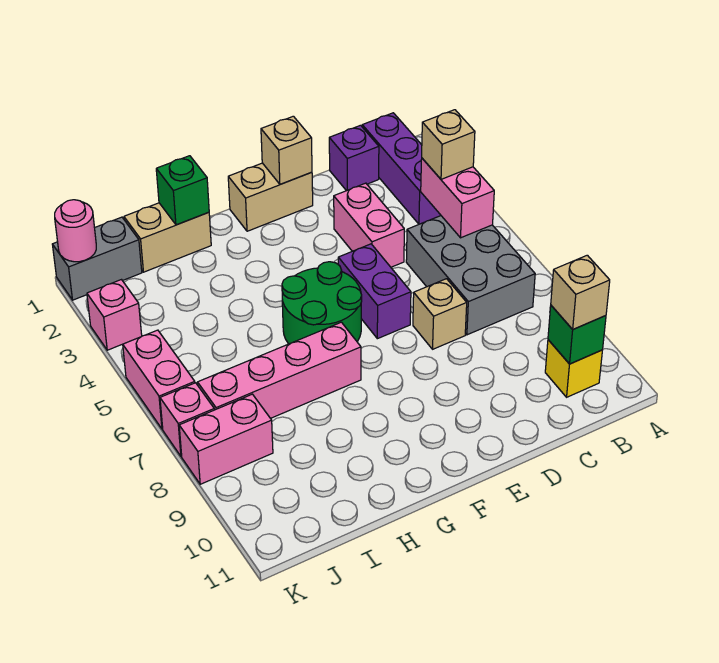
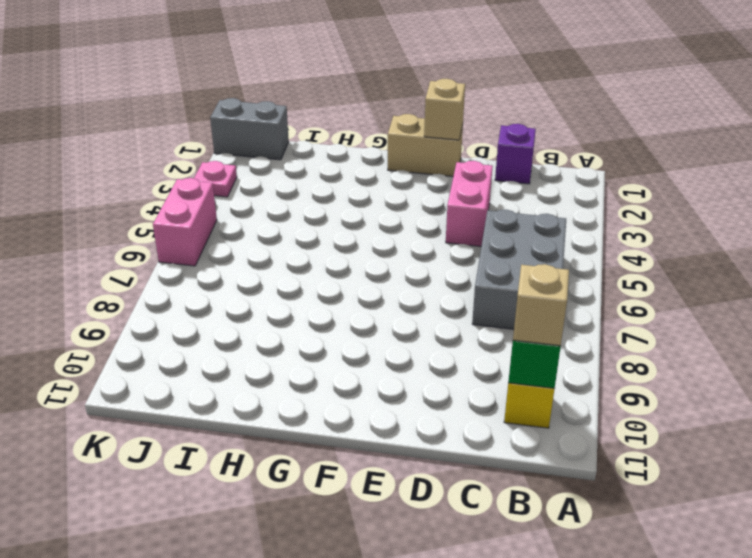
pink plate K3 level 1 -> pink brick K3 level 1
none -> purple brick B1:B3 level 1
none -> tan brick D7 level 1
none -> purple brick E5:E6 level 1

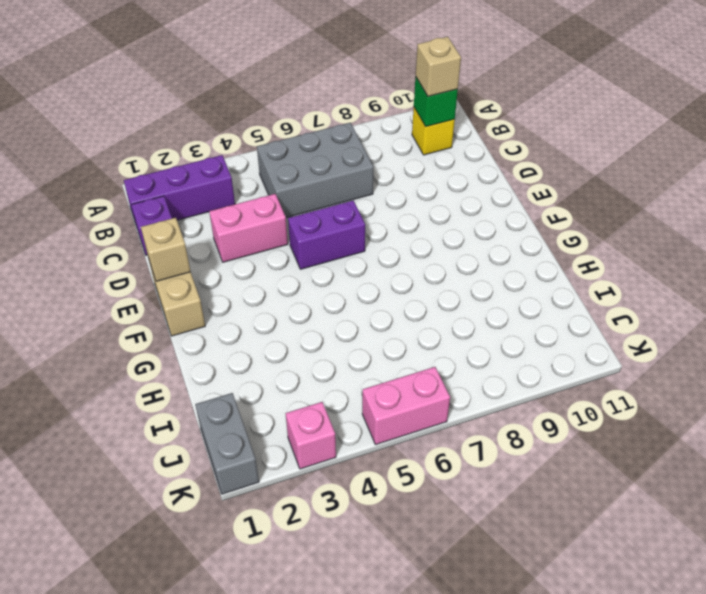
none -> tan brick D7 level 1
none -> green round brick F5:G6 level 1
none -> pink brick G7:J7 level 1

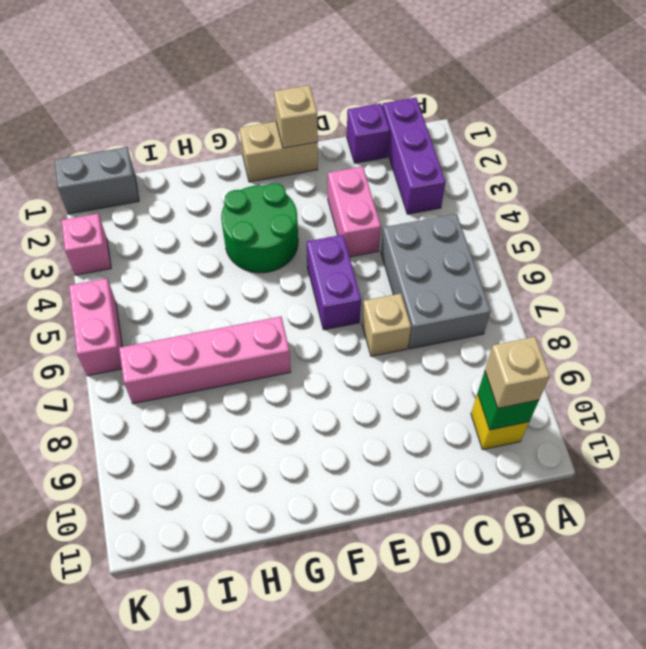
green round brick F3:G4 level 1 -> green round brick F5:G6 level 1
none -> tan brick H1:I1 level 1
none -> pink brick J8:K8 level 1
none -> pink brick K7 level 1

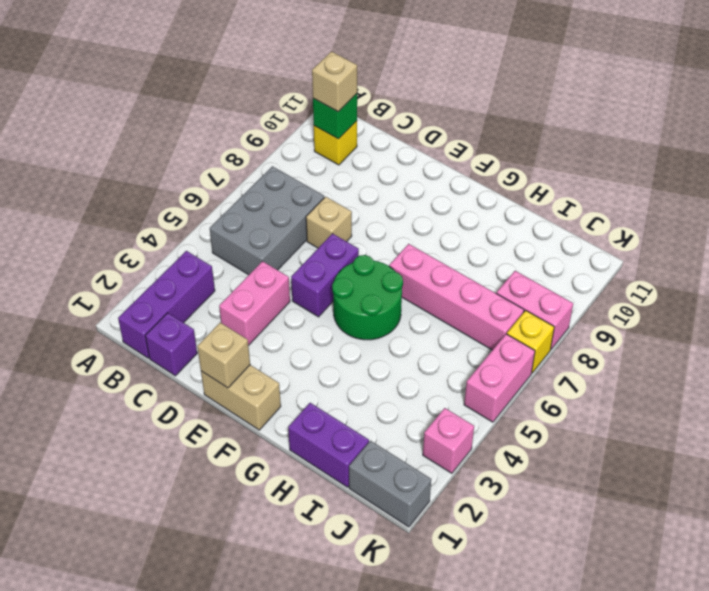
purple brick H1:I1 level 1 -> tan brick H1:I1 level 1
yellow brick K7 level 1 -> pink brick K7 level 1
none -> pink brick B4:B5 level 2
none -> green brick H1 level 2
none -> pink round brick K1 level 2

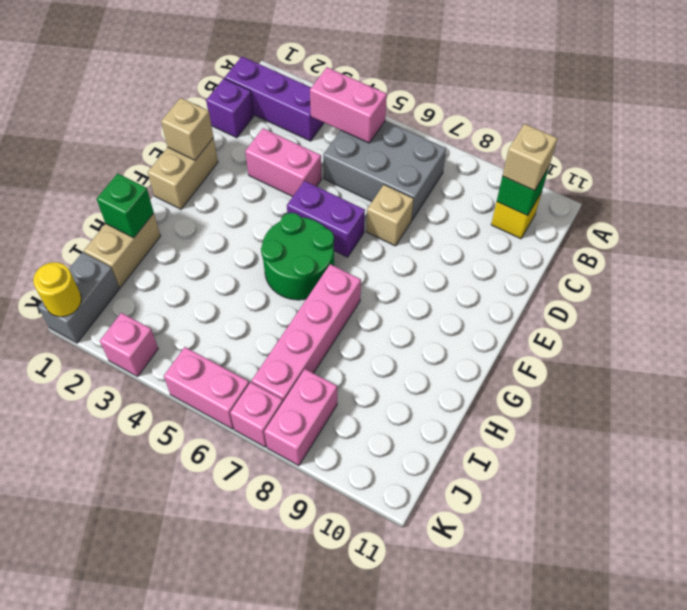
yellow round brick K1 level 2 -> pink round brick K1 level 2
none -> tan brick B4 level 3

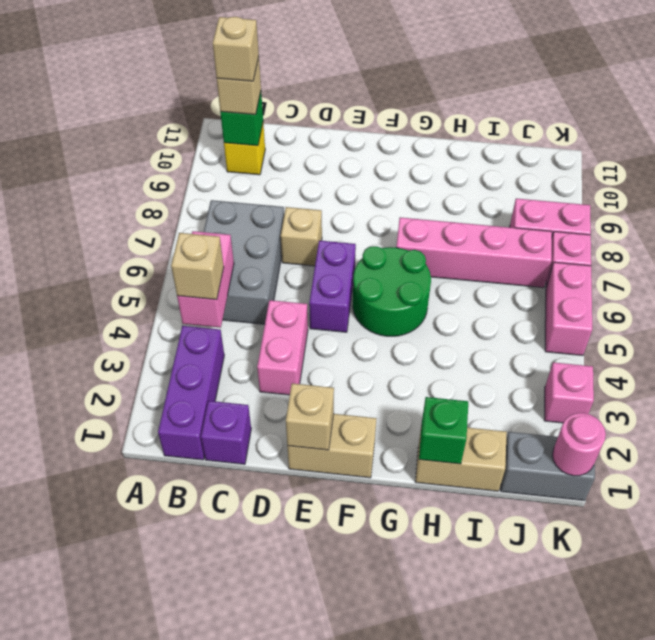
tan brick B10 level 4 -> none

